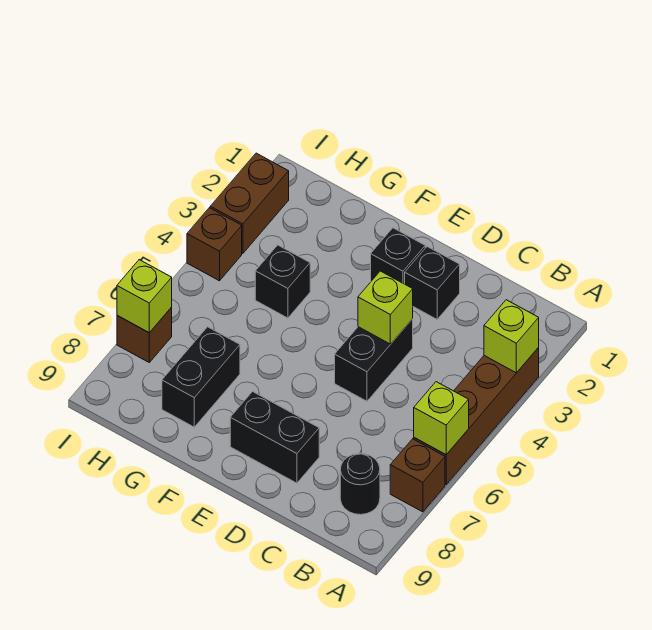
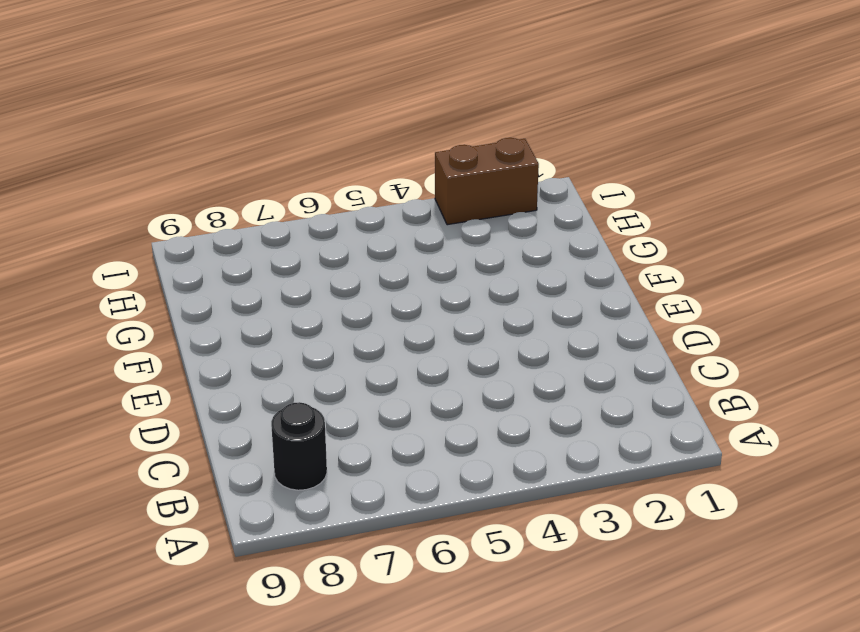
none -> brown brick A3:A6 level 1
none -> brown brick A7 level 1
none -> black brick D2 level 1

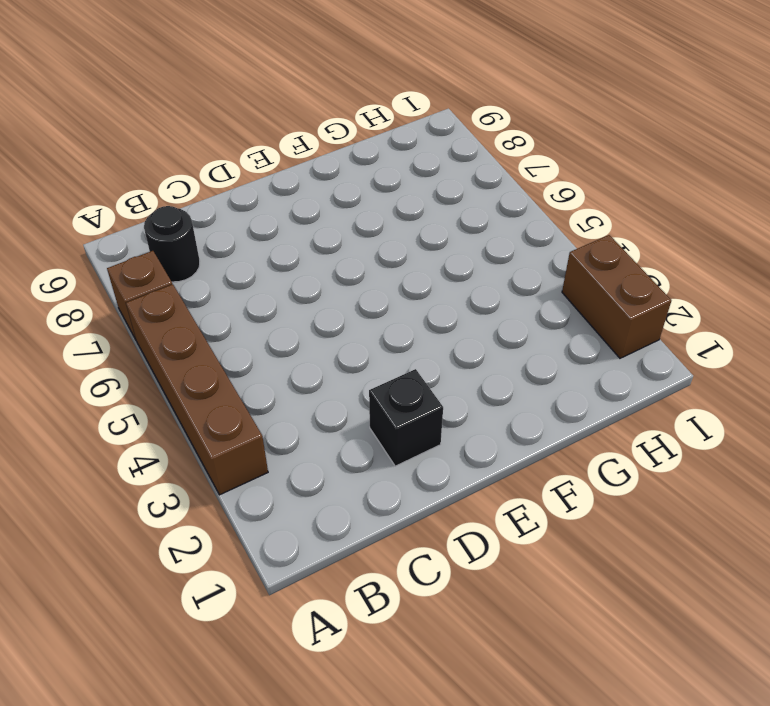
none -> black brick D4:D5 level 1
none -> black brick D8:E8 level 1
none -> black brick E2 level 1

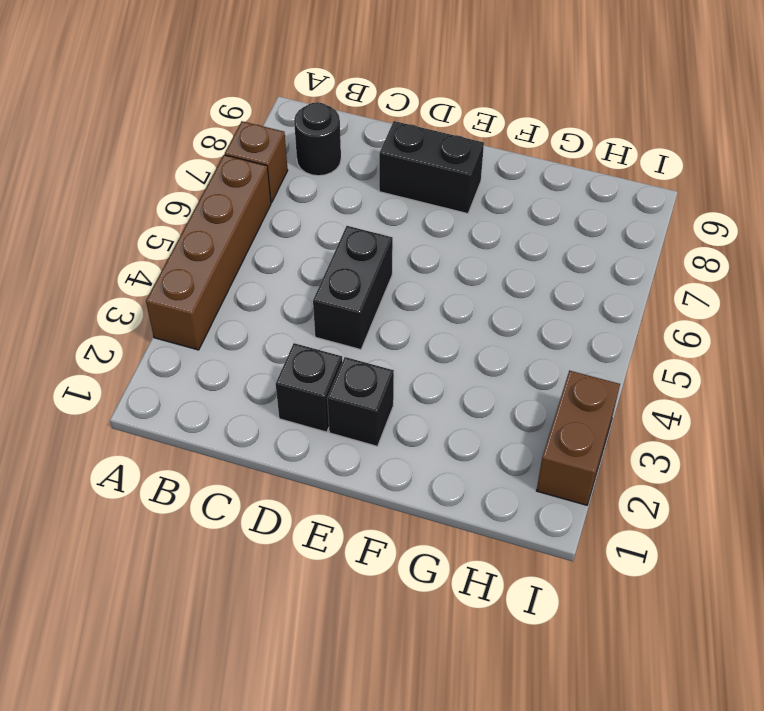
none -> black brick G4 level 1
none -> black brick G7:G8 level 1
none -> brown brick I4 level 1

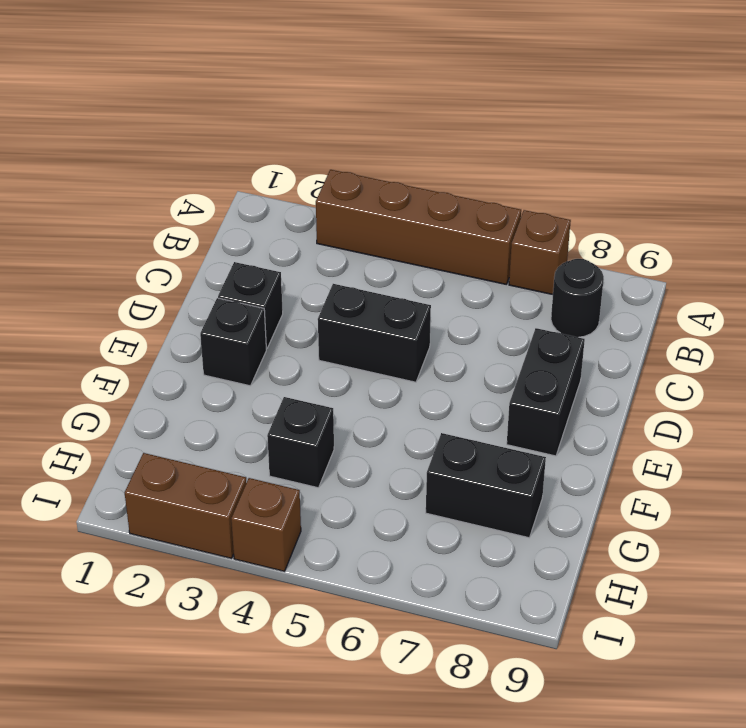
none -> brown brick I7 level 1
none -> lime brick A3 level 2
none -> lime brick A6 level 2

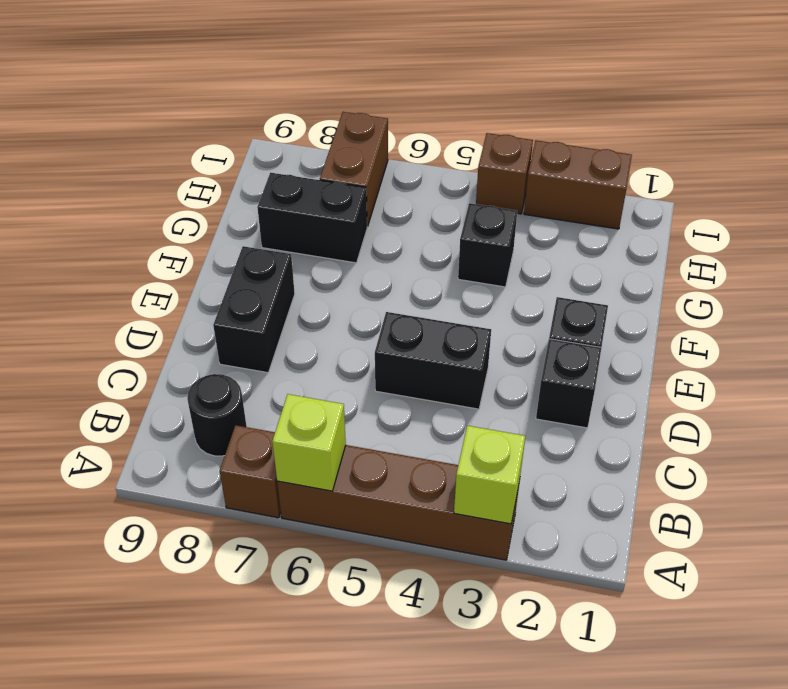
brown brick H7:I7 level 1 -> brown brick I7 level 1
none -> lime brick D4 level 2
none -> lime brick I7 level 2

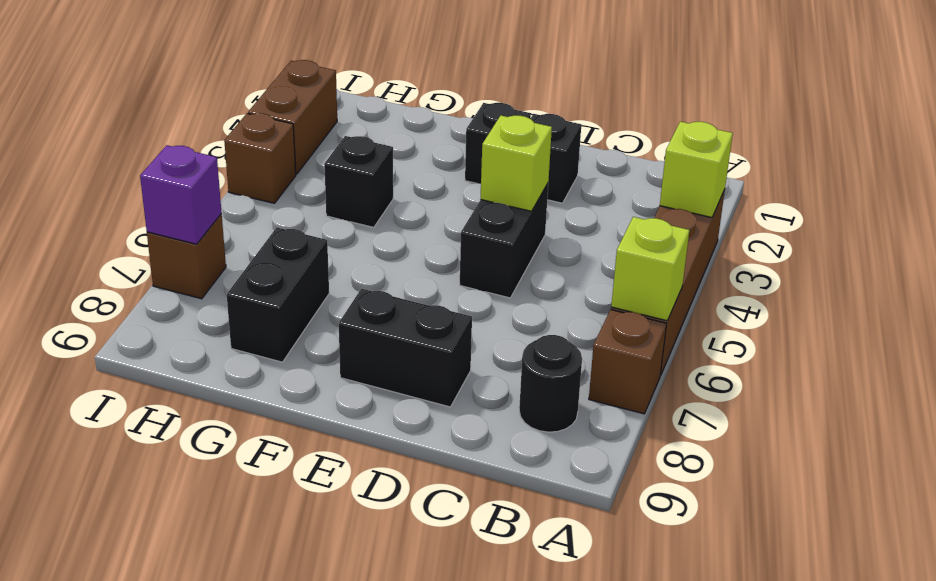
purple brick I7 level 2 -> lime brick I7 level 2

